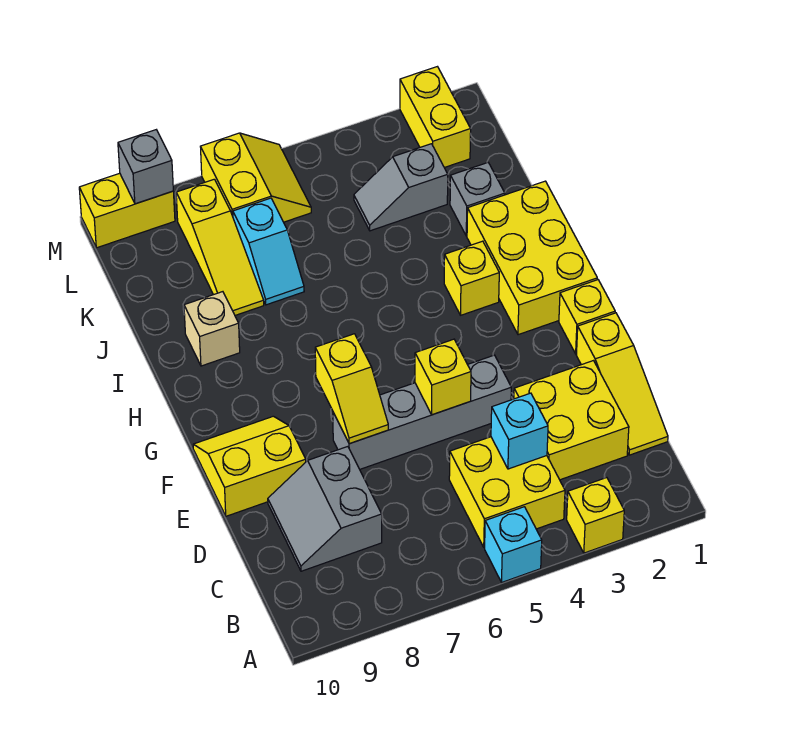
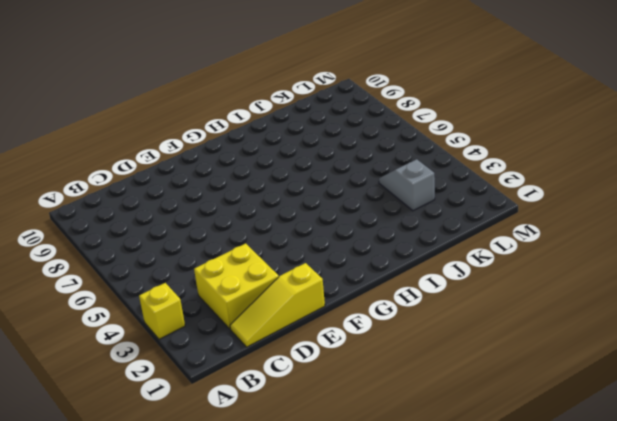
none -> cyan brick A5 level 1
none -> yellow brick B4:C5 level 1
none -> grey slope C8:D9 level 1 top 8

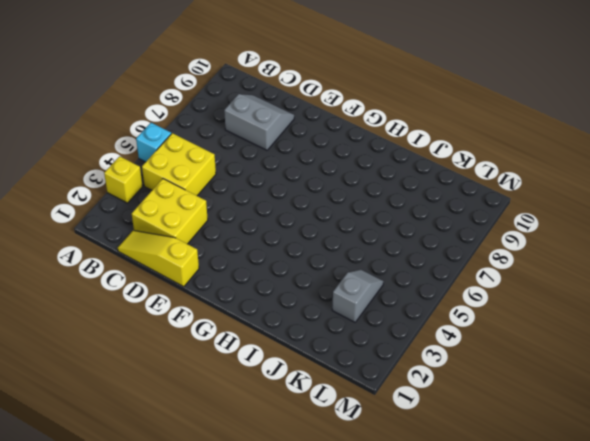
none -> grey brick E4:E7 level 1
none -> yellow slope E9:F10 level 1 top E
none -> yellow brick F1 level 1

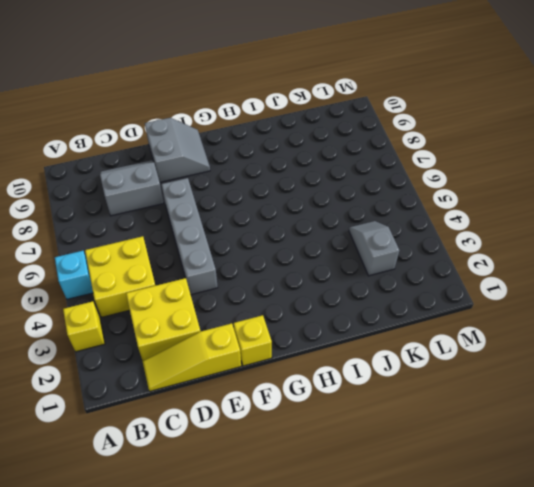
grey slope E9:F10 level 1 top E -> yellow slope E9:F10 level 1 top E
none -> yellow brick G1:I2 level 1
none -> yellow brick H3 level 1
none -> tan brick I9 level 1

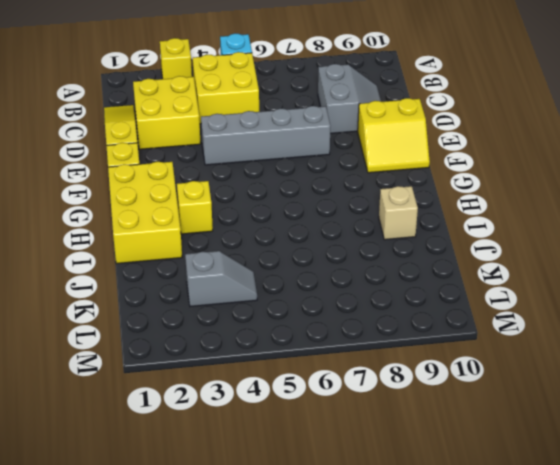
none -> grey brick J2 level 1
none -> cyan slope J7:K7 level 1 top K
none -> yellow slope J8:L8 level 1 top L

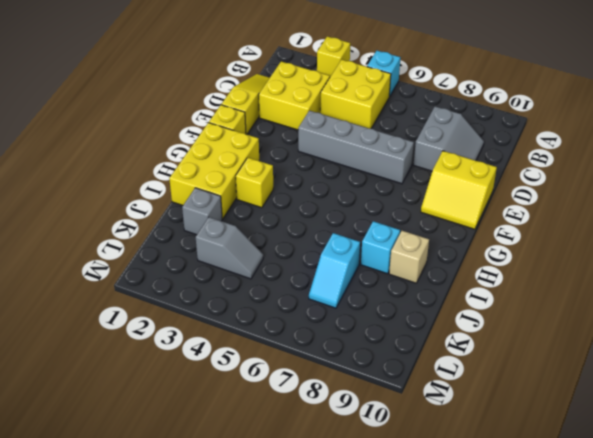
cyan brick I8 level 1 -> cyan brick C4 level 2
cyan slope J7:K7 level 1 top J -> cyan slope J7:K7 level 1 top K
none -> yellow slope J8:L8 level 1 top L
none -> yellow brick L2:M2 level 1
none -> yellow slope L6:M7 level 1 top 7

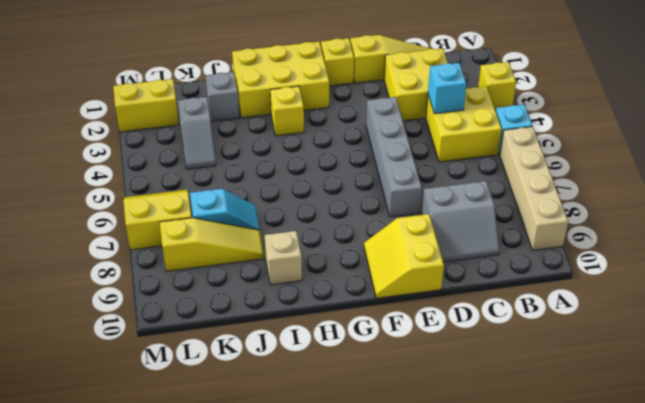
tan brick A6:A9 level 1 -> none
none -> yellow brick M9:M10 level 1
none -> yellow brick E5 level 2
none -> yellow slope E7:F7 level 2 top F

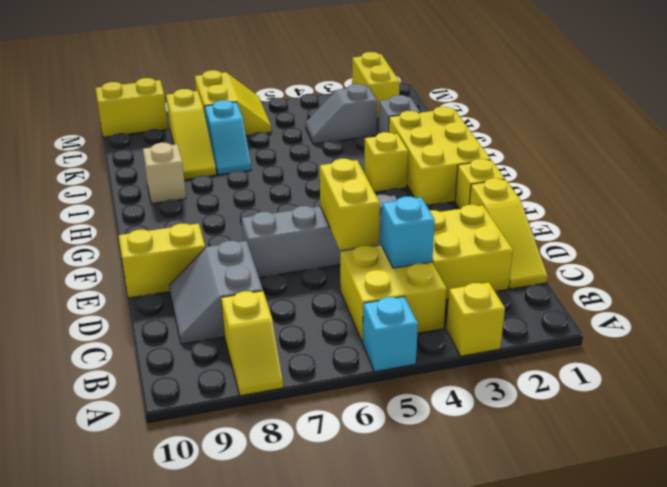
yellow slope A8:B8 level 1 top B -> yellow slope E7:F7 level 2 top F
yellow brick D5:E5 level 2 -> yellow brick E5 level 2
none -> grey brick M9 level 2

